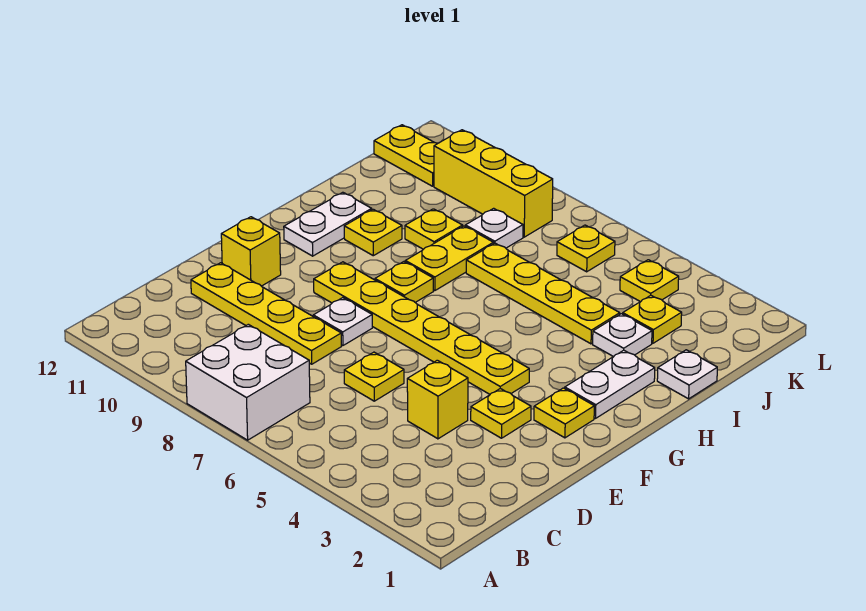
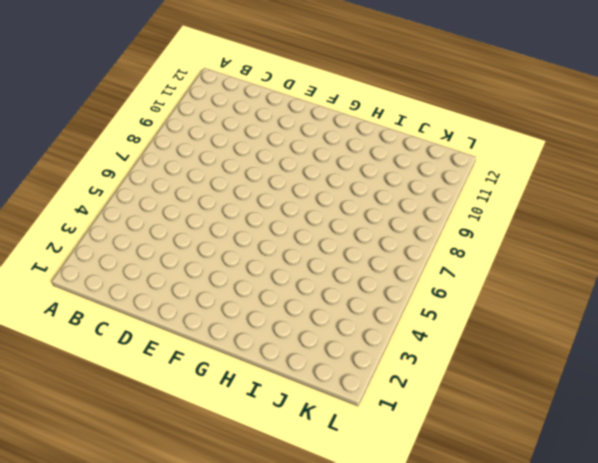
none -> white brick A7:B8 level 1
none -> yellow brick D4 level 1
none -> yellow plate D6 level 1

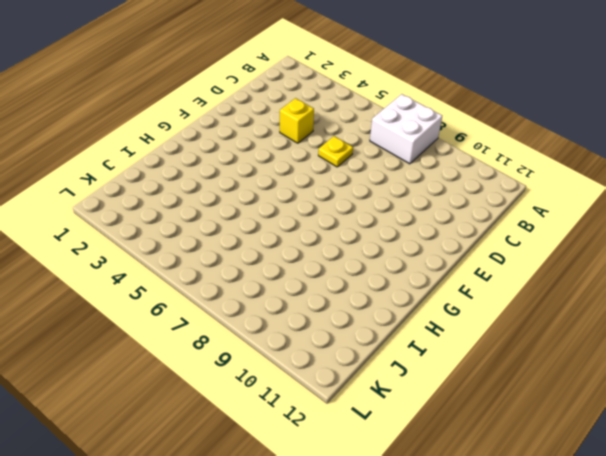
none -> yellow plate D8:D11 level 1
none -> yellow plate E3 level 1
none -> white plate E8 level 1

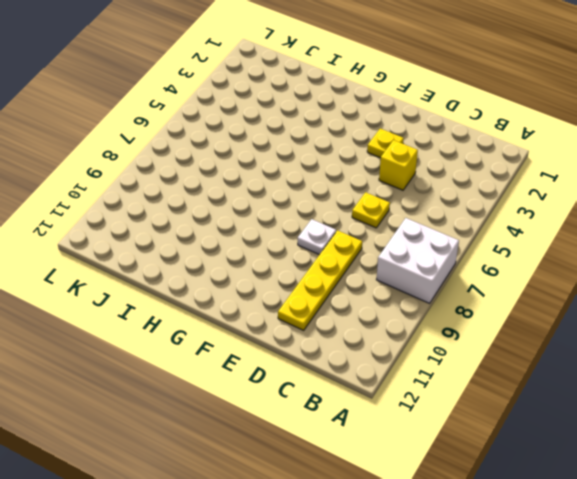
none -> yellow brick E11 level 1
none -> yellow plate F2 level 1
none -> yellow plate F4:F9 level 1

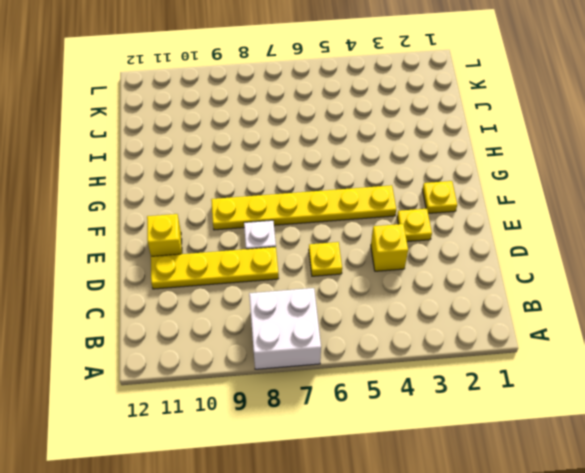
none -> white plate G2:H2 level 1
none -> yellow plate G8 level 1
none -> white plate G11:H11 level 1

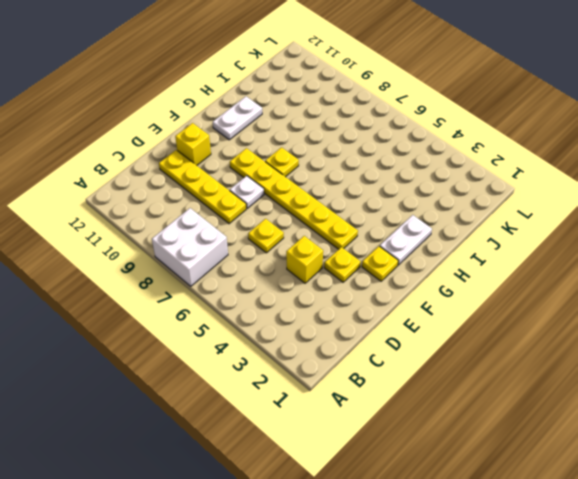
none -> yellow plate H8:I8 level 1
none -> yellow plate H10 level 1
none -> white plate I1 level 1

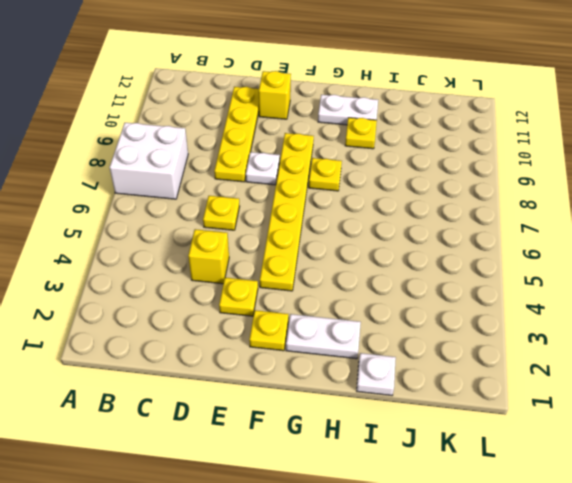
none -> yellow plate H8:I8 level 1
none -> white plate I3 level 1
none -> yellow plate I4:I7 level 1

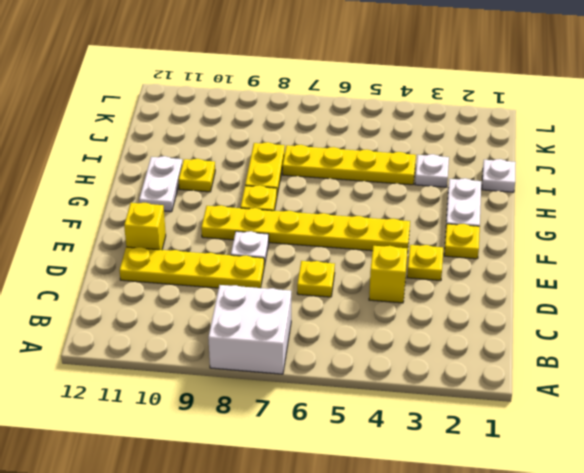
none -> yellow plate I9 level 1
none -> yellow plate J3 level 1
none -> white plate J8 level 1

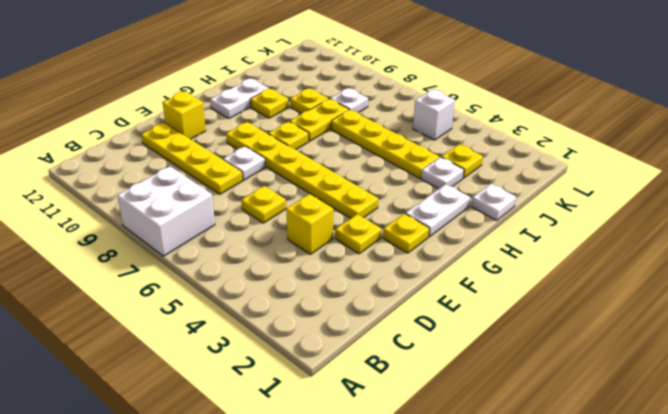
white brick K5 level 1 -> none
none -> yellow plate K4 level 1
none -> yellow plate K6 level 1
none -> yellow brick K8:K10 level 1

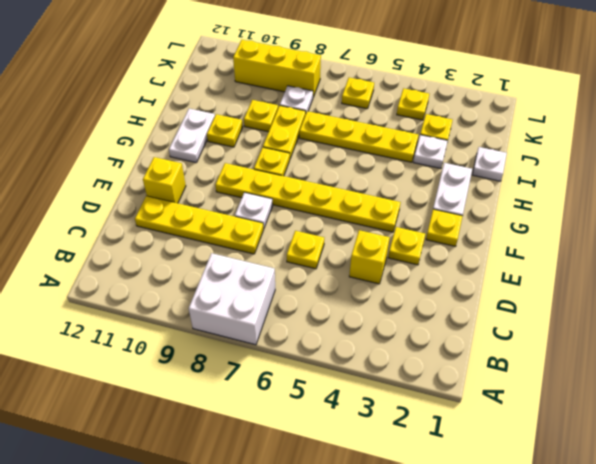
none -> yellow plate K11:K12 level 1

